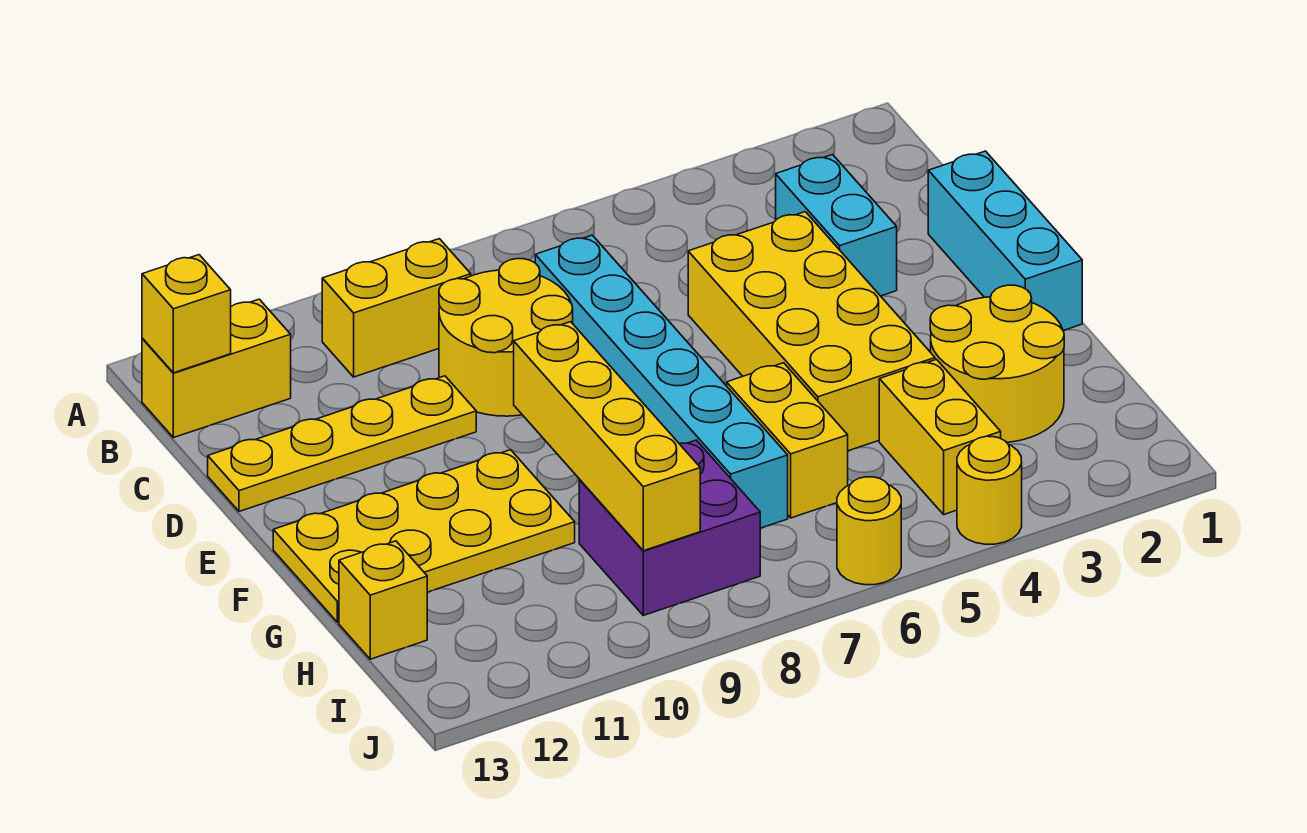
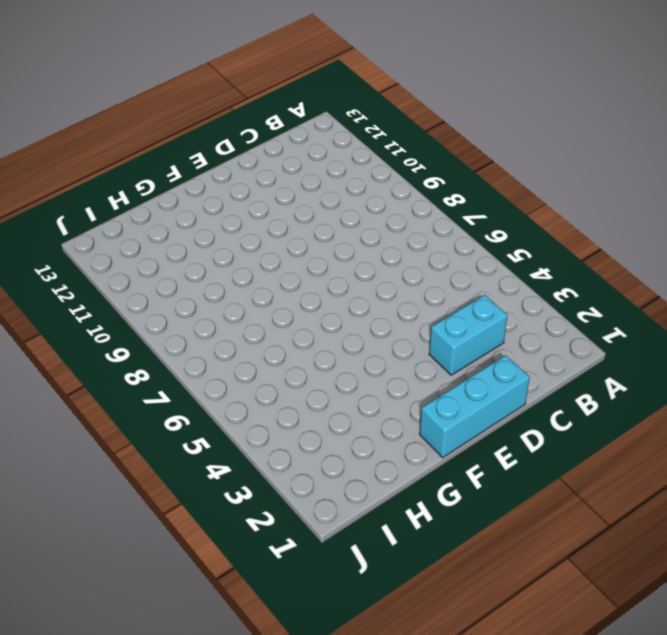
none -> yellow brick B9:B10 level 1
none -> yellow brick B12:B13 level 1
none -> cyan brick C7:H7 level 1

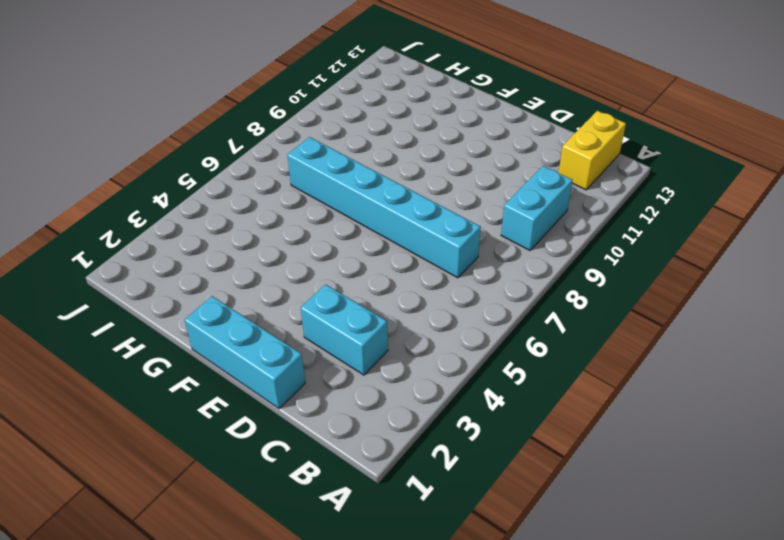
cyan brick B9:B10 level 1 -> yellow brick B9:B10 level 1
none -> yellow round brick C8:D9 level 1
none -> yellow brick D4:G5 level 1
none -> yellow plate D10:D13 level 1

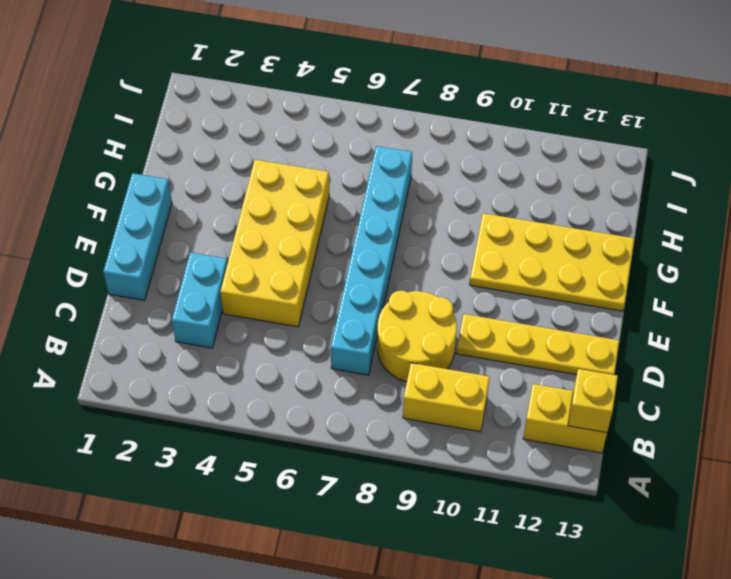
none -> yellow round brick G2:H3 level 1
none -> yellow brick G6:H6 level 1
none -> yellow brick H4:I4 level 1

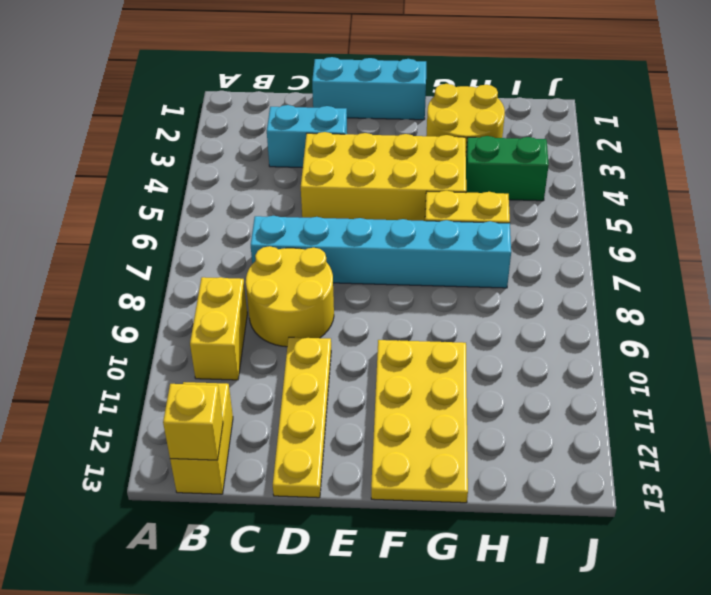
green brick H4:I4 level 1 -> yellow brick H4:I4 level 1
none -> purple brick H8:I9 level 1
none -> yellow brick H13 level 1
none -> yellow round brick J4 level 1

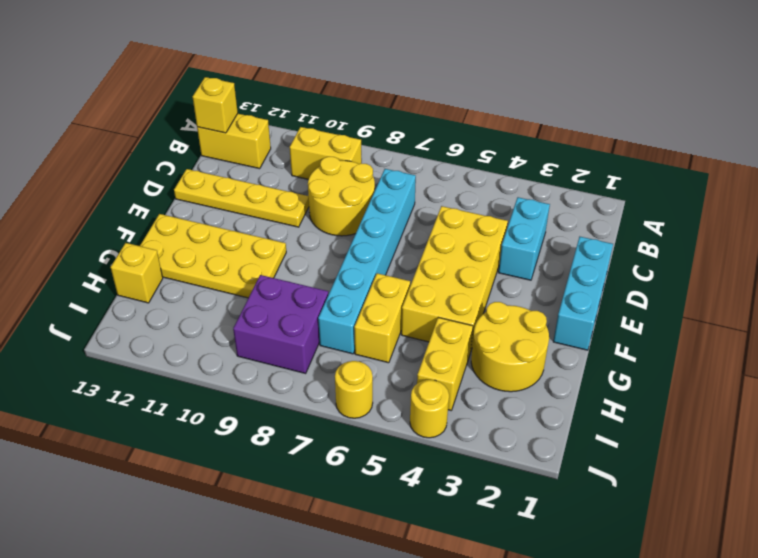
none -> yellow brick F9:I9 level 2

